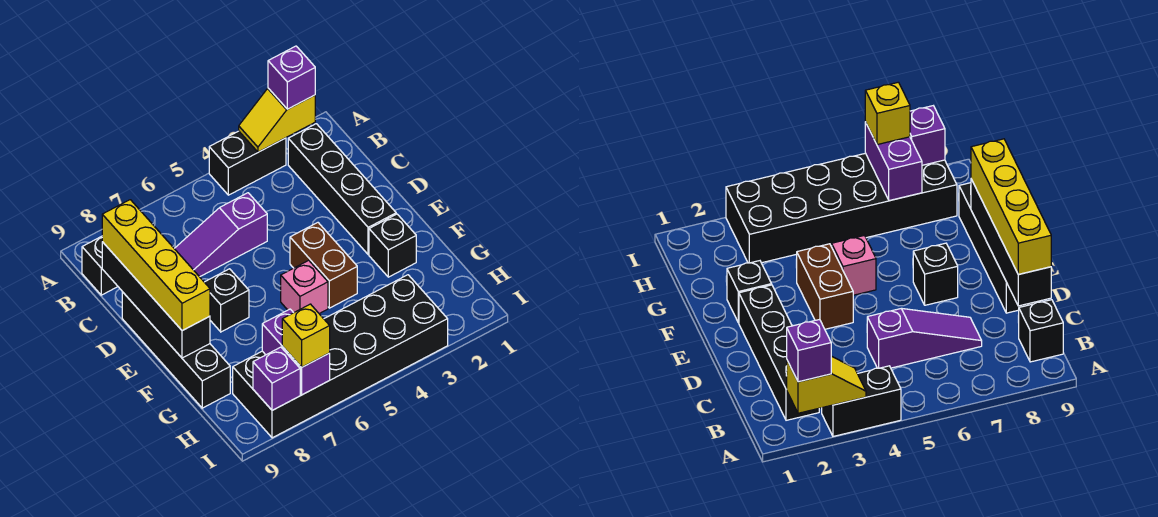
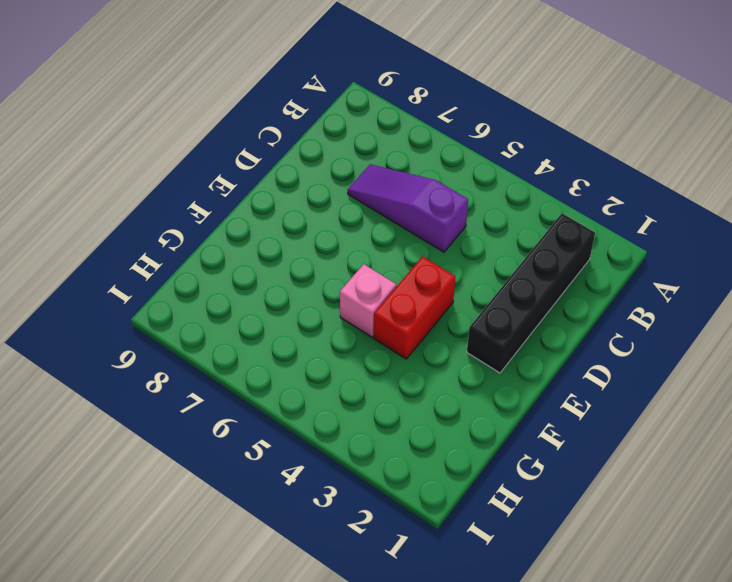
red brick E4:F4 level 1 -> brown brick E4:F4 level 1
none -> black brick A3:A4 level 1
none -> black brick B9 level 1
none -> black brick D9:G9 level 1

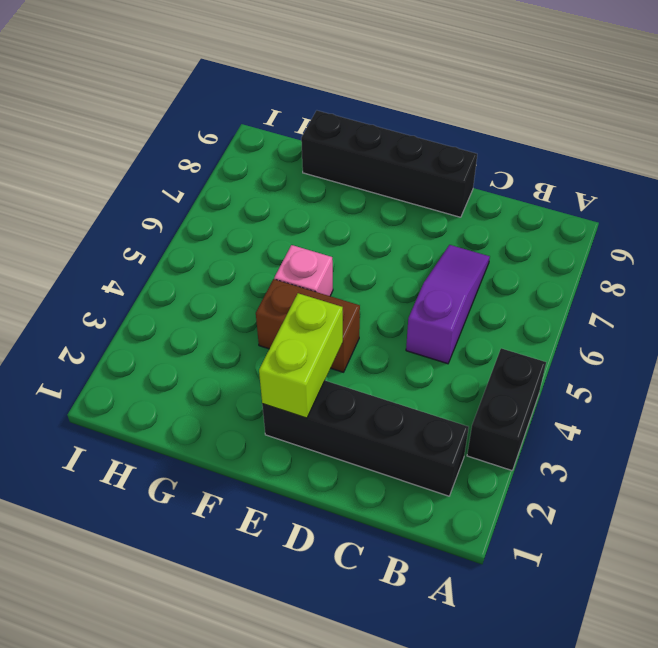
lime brick E2:E3 level 2 -> none
none -> black brick B9 level 1
none -> black brick E7 level 1
none -> black brick F2 level 1

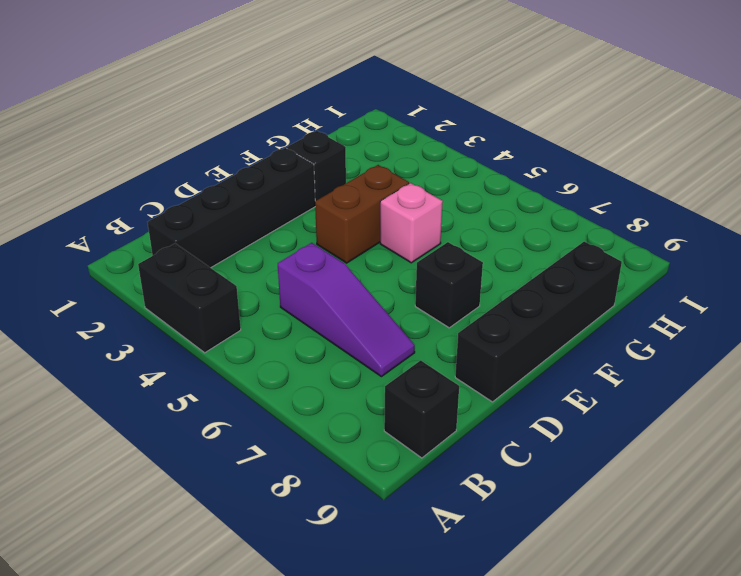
none -> black brick H3:I8 level 1
none -> yellow slope A2:A3 level 2 top 2
none -> black brick C9:F9 level 2

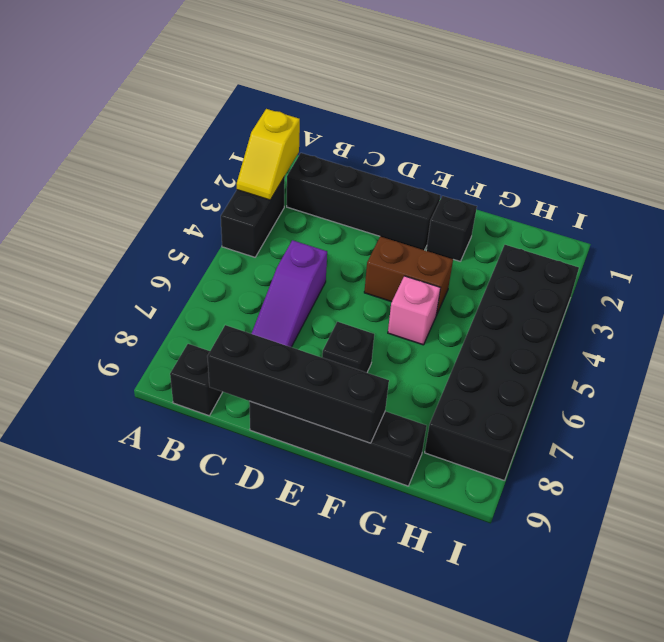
none -> purple brick H7:I7 level 2
none -> purple brick I8 level 2
none -> purple brick A2 level 3

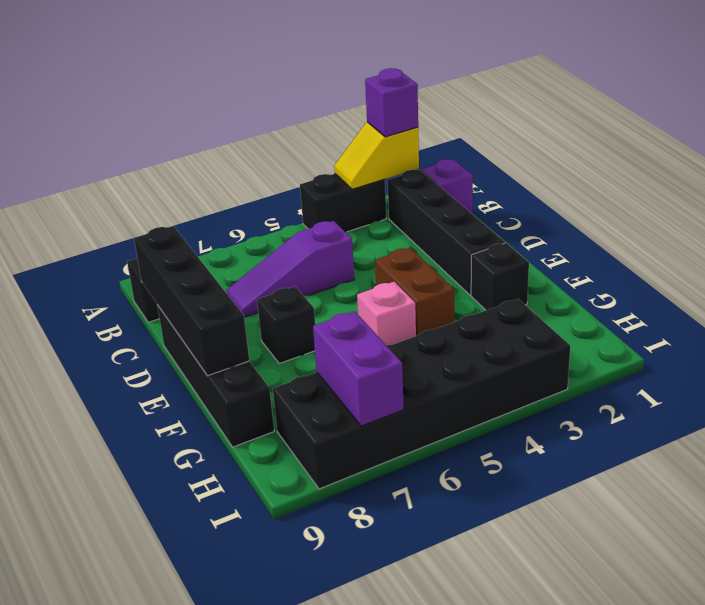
purple brick B1 level 1 -> purple brick I8 level 2
none -> yellow brick C9:F9 level 3
none -> yellow brick I7 level 3

